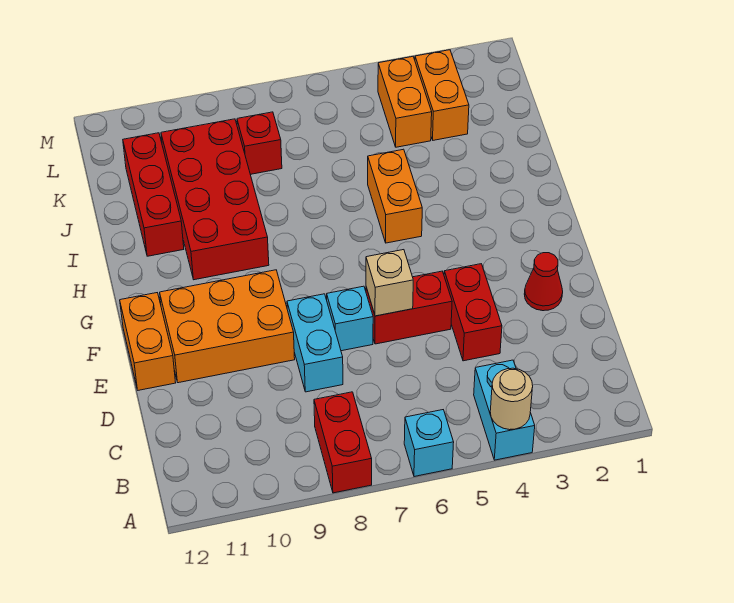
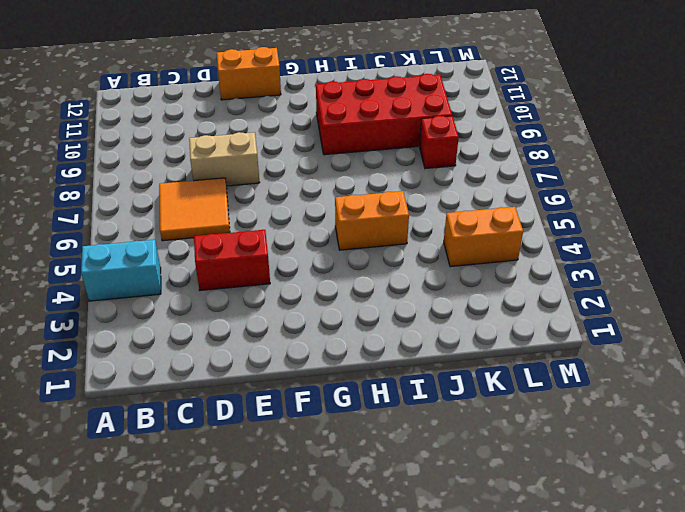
orange tile C6:D7 level 1 -> none
tan brick D8:E8 level 1 -> cyan brick D8:E8 level 1
none -> cyan brick A6 level 1
none -> red brick A8:B8 level 1
none -> red cone E2 level 1

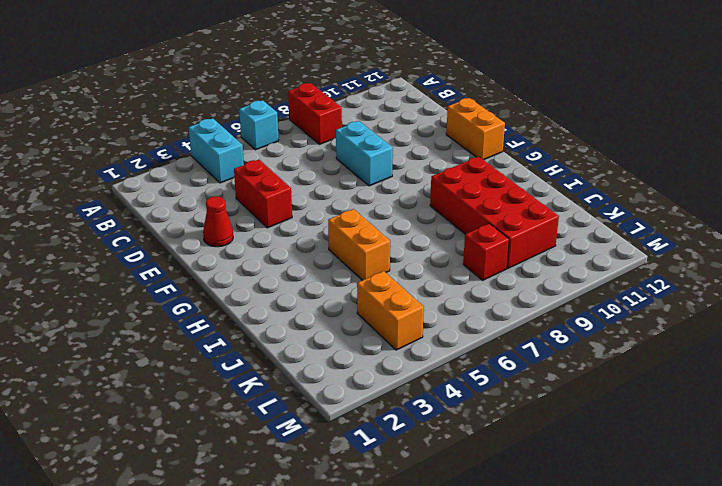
none -> red brick E5:E6 level 1
none -> cyan brick E7 level 1
none -> orange brick E9:F11 level 1

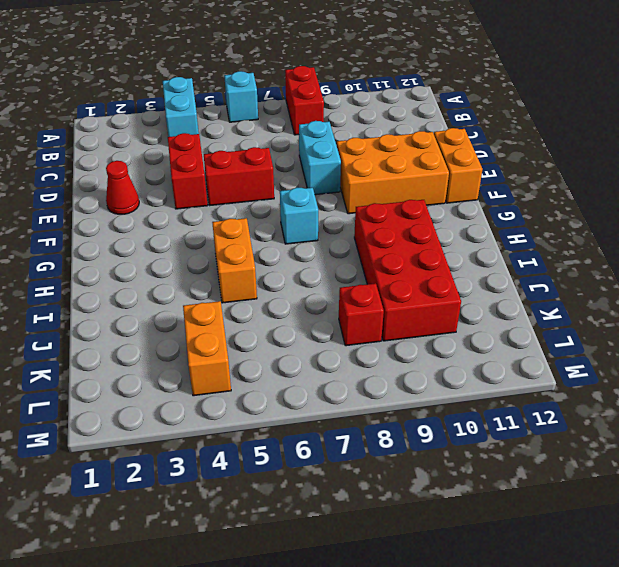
cyan brick G7 level 1 -> cyan brick E7 level 1
none -> red brick I11:K11 level 1
none -> orange brick K3:L3 level 1
none -> tan round brick A4 level 2

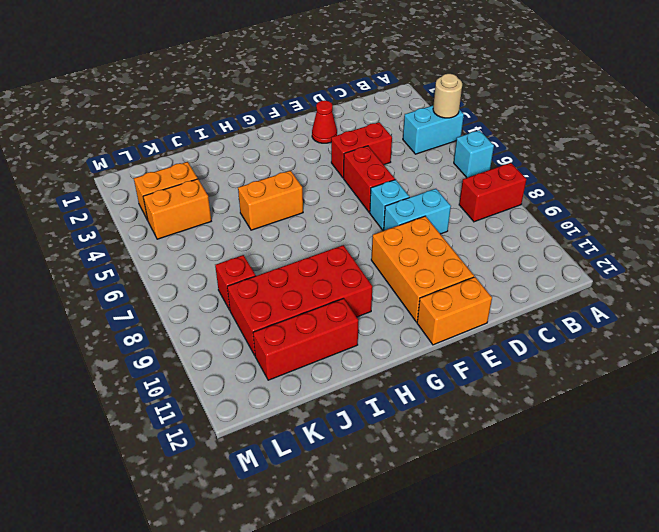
none -> tan brick E6 level 2

